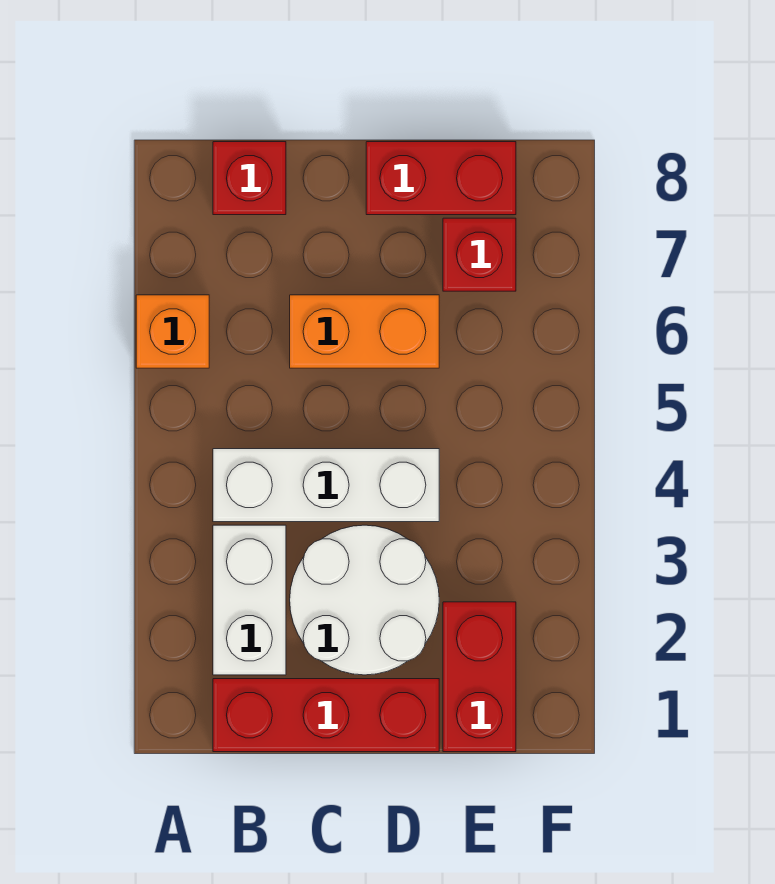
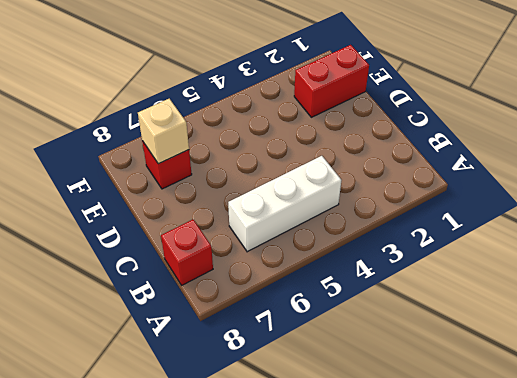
white brick B4:B6 level 1 -> white brick B4:D4 level 1
tan brick E7 level 2 -> none
none -> orange brick A6 level 1
none -> red brick B1:D1 level 1

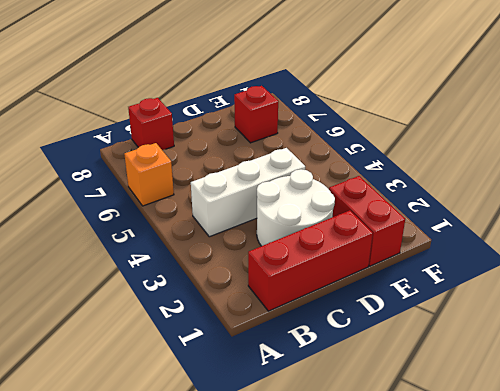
none -> white brick B2:B3 level 1
none -> orange brick C6:D6 level 1

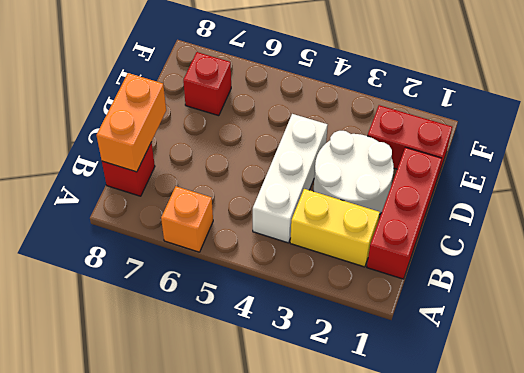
yellow brick B2:B3 level 1 -> white brick B2:B3 level 1
orange brick B8:C8 level 2 -> orange brick C6:D6 level 1
none -> red brick D8:E8 level 1

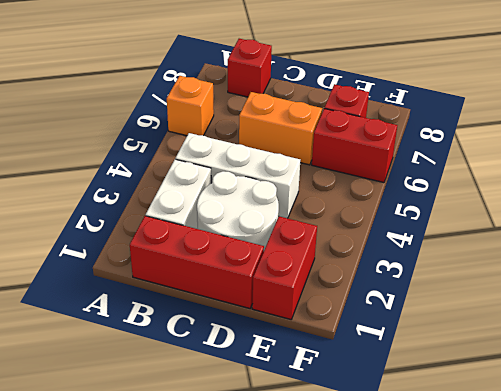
red brick E6:F6 level 1 -> red brick D8:E8 level 1

